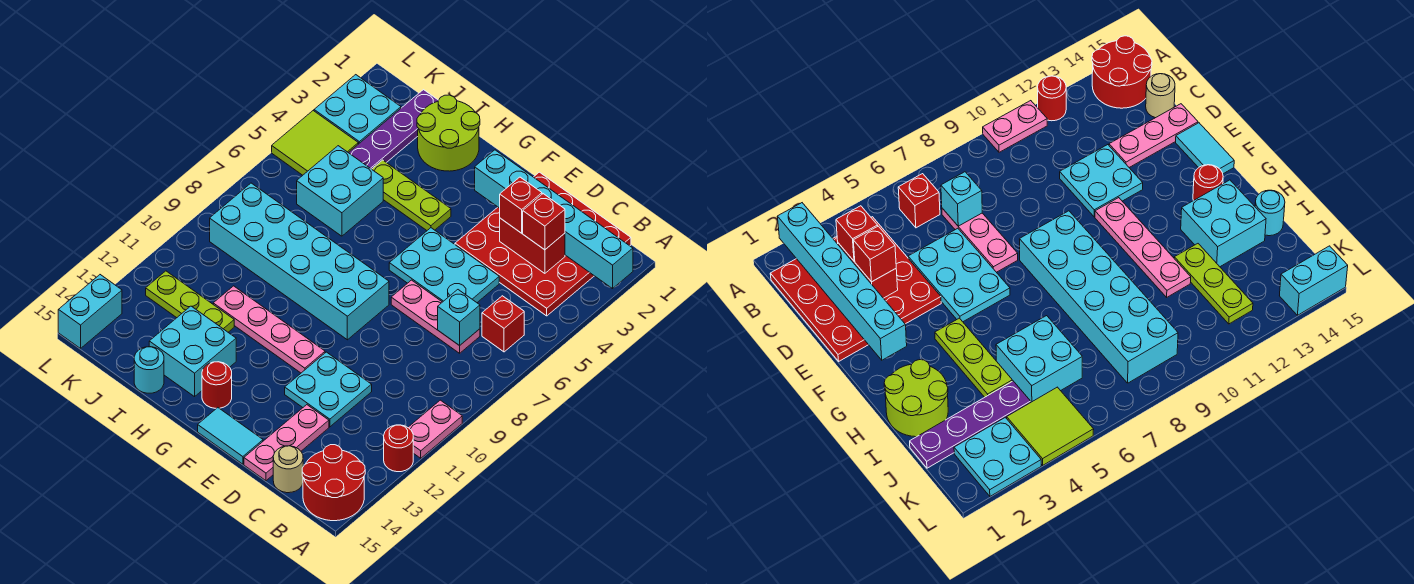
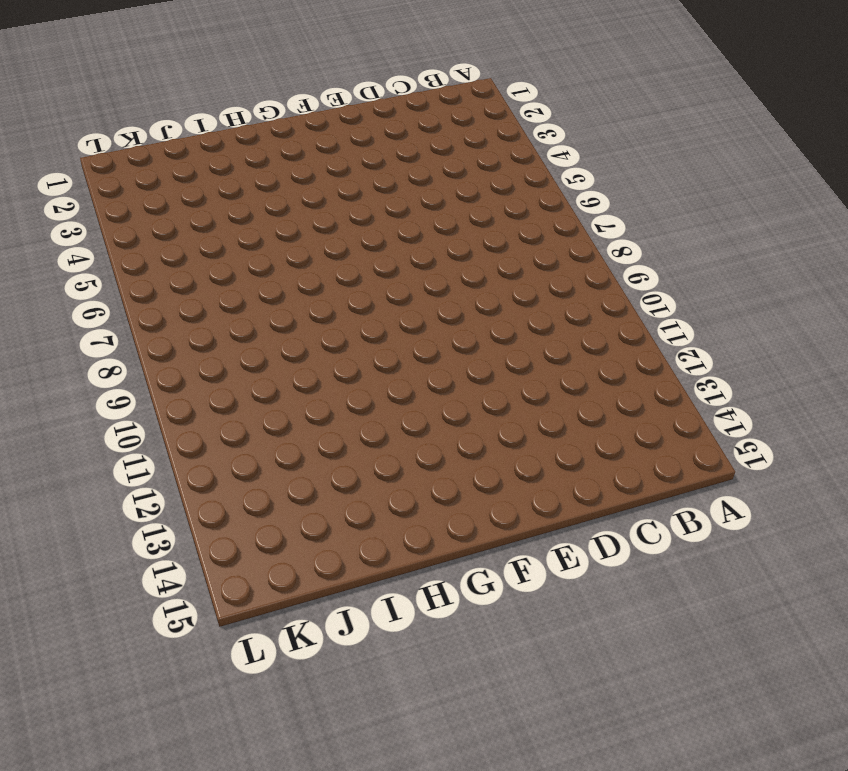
none -> pink plate A10:A11 level 1
none -> red round brick A12 level 1
none -> red round brick A14:B15 level 1

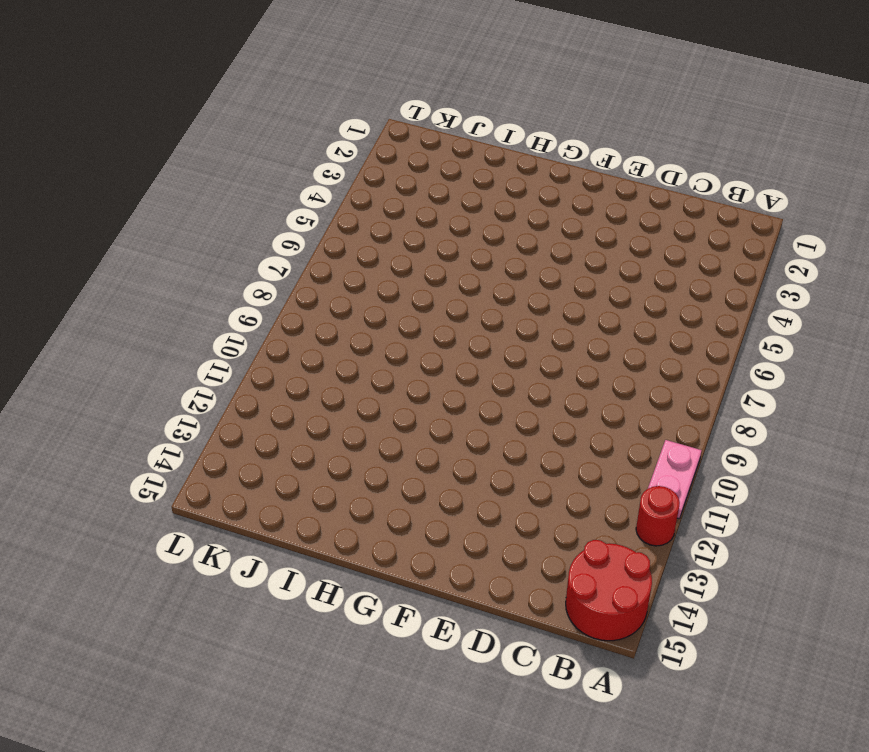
none -> red plate B1:E4 level 1
none -> red brick B6 level 1
none -> pink plate C7:E7 level 1

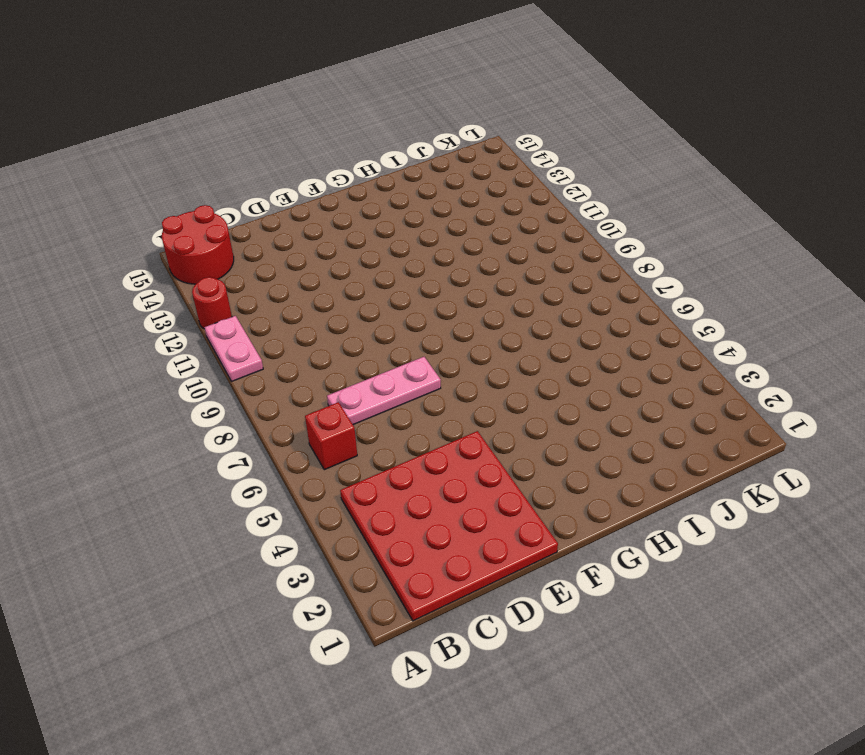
none -> tan round brick C15 level 1
none -> cyan plate D5:F6 level 1
none -> cyan plate D11:E12 level 1

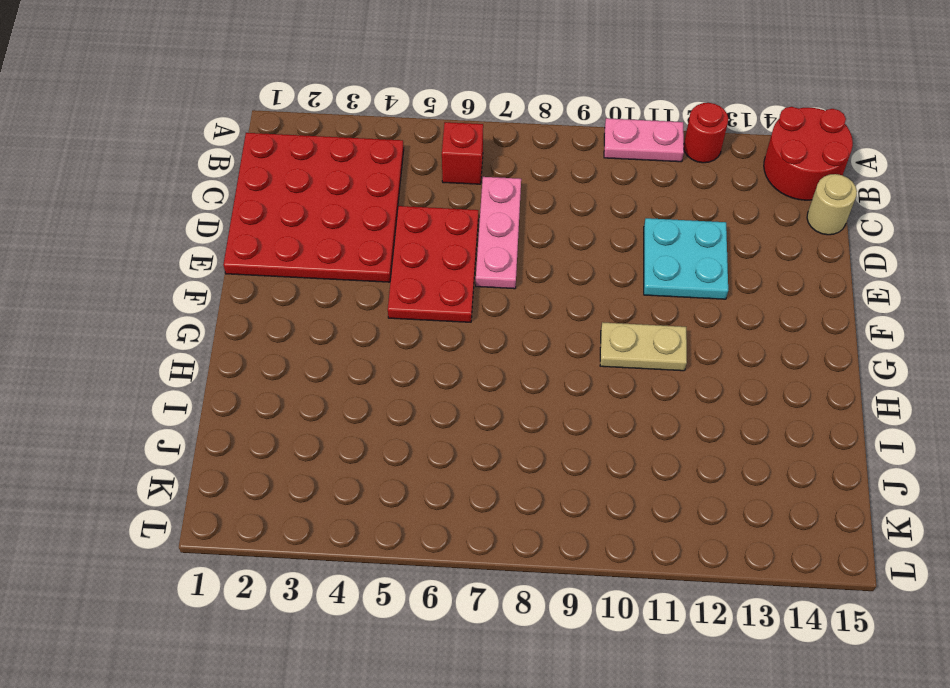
red plate D5:F6 level 1 -> cyan plate D5:F6 level 1
tan plate G10:G11 level 1 -> pink plate F11:I11 level 1
none -> pink plate D13:D15 level 1
none -> cyan tile E15:F15 level 1
none -> cyan brick F8:K9 level 1

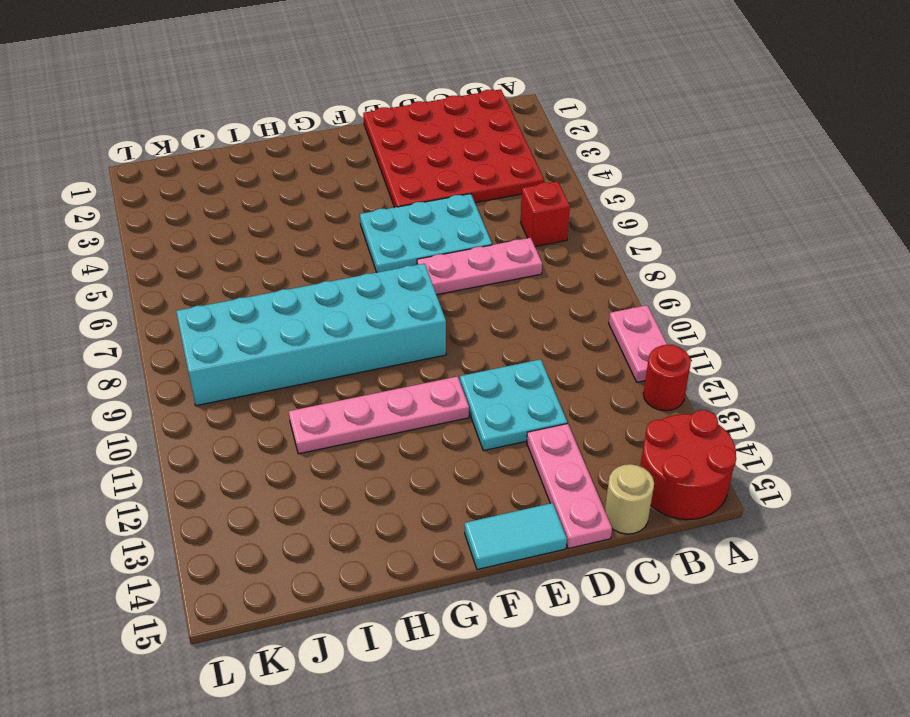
none -> lime plate G4:I4 level 1
none -> red round brick G14 level 1
none -> lime round brick H1:I2 level 1

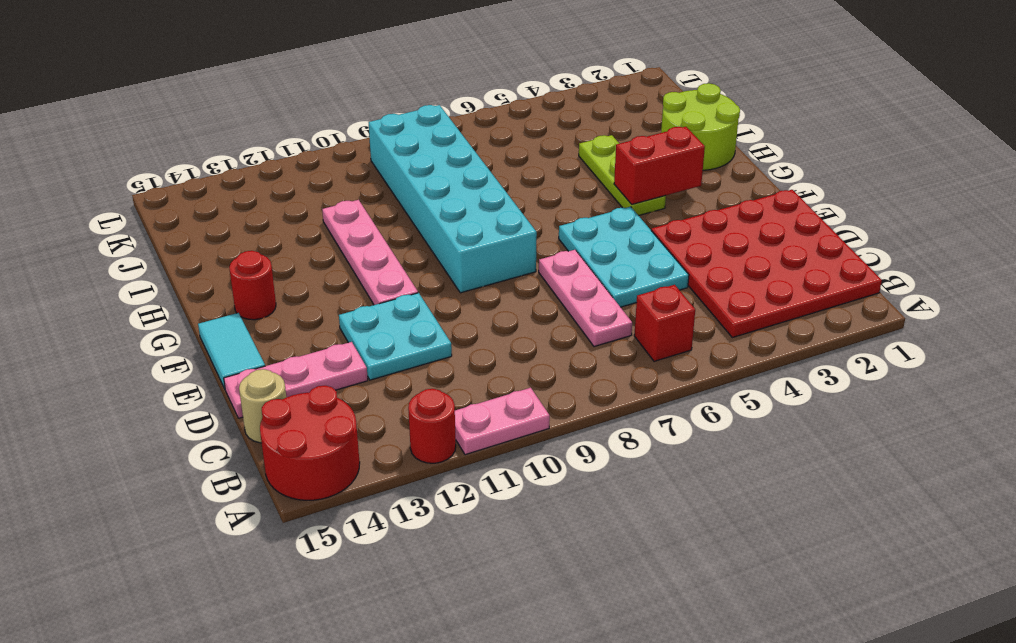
red brick G3:G4 level 2 -> red brick C3:D3 level 2
none -> cyan brick H13:I14 level 1
none -> cyan brick I5:J6 level 1
none -> lime plate I12:K12 level 1

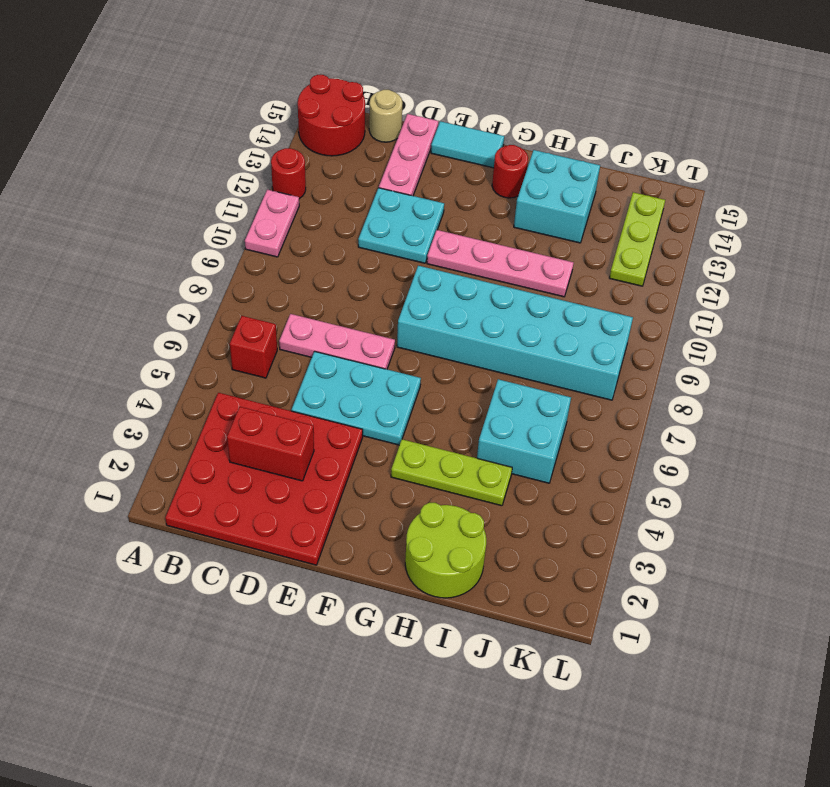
lime plate K12:K14 level 1 -> lime plate I12:K12 level 1
none -> cyan round brick I15 level 1
none -> purple plate J1:J4 level 1
none -> cyan plate K2:L3 level 1

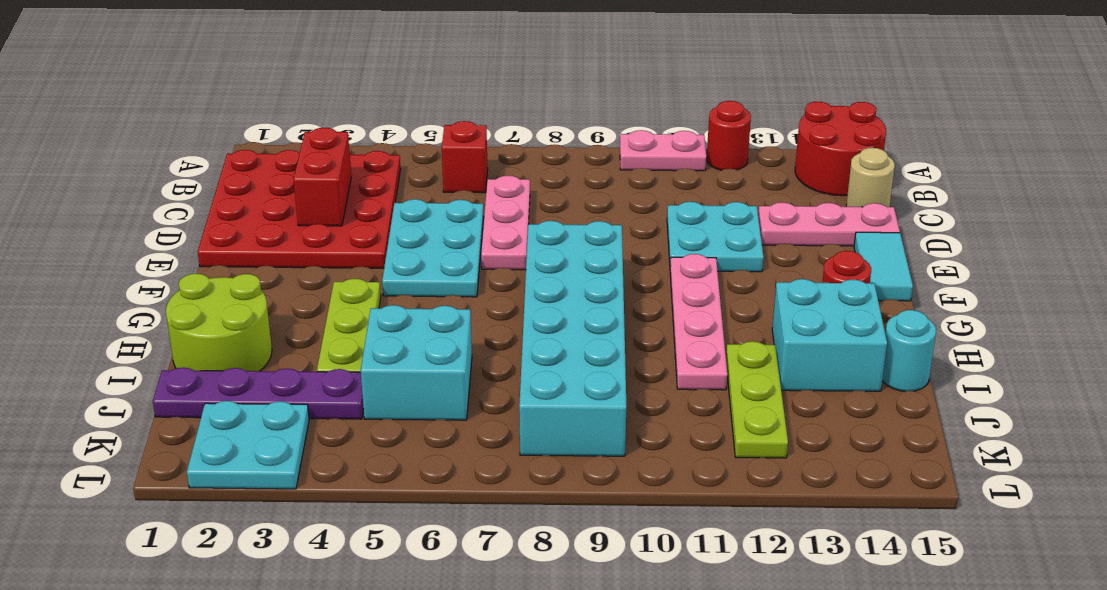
none -> lime tile K4:L5 level 1
none -> cyan brick L14:L15 level 1
none -> cyan brick A2:F2 level 2

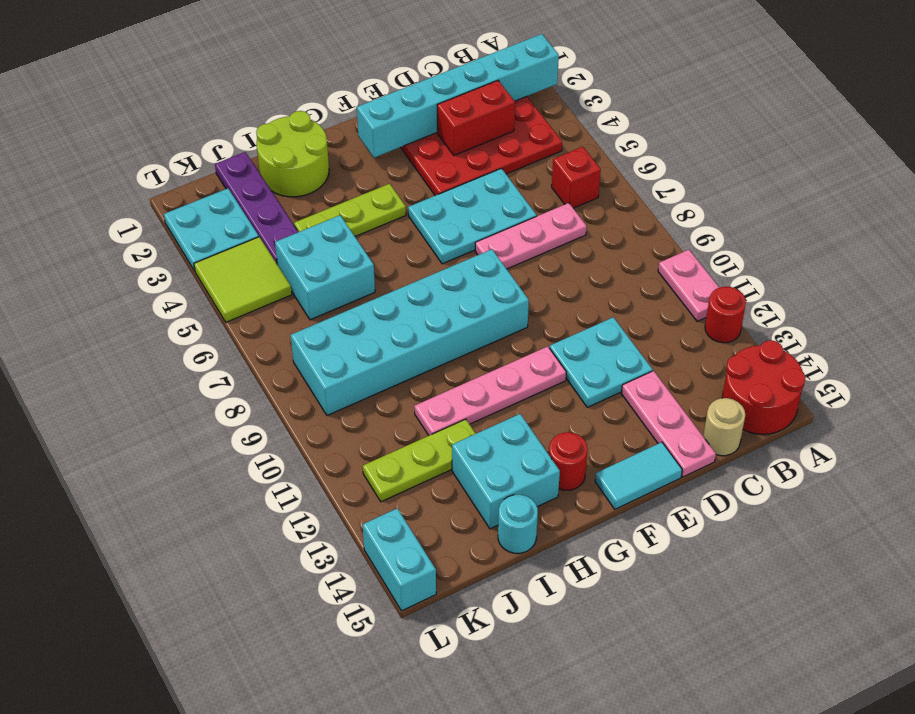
none -> cyan brick C7 level 2
none -> red brick C3 level 3
none -> red brick D3 level 3

